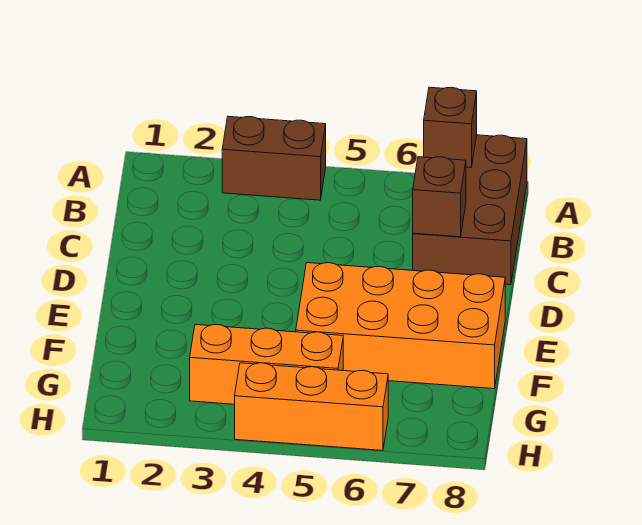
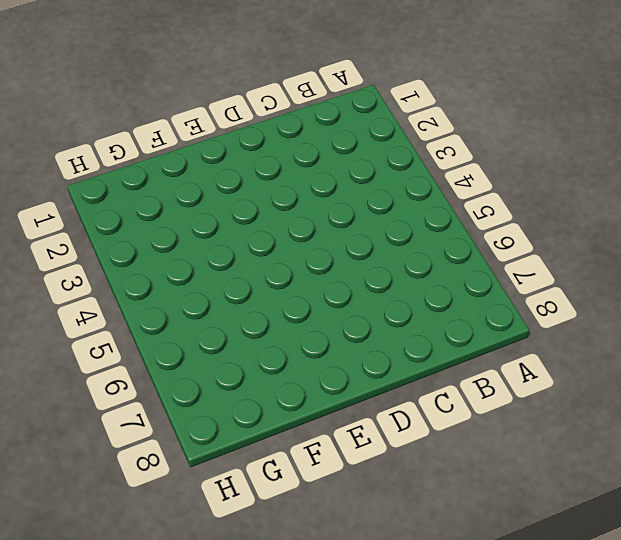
none -> brown brick A3:A4 level 1
none -> brown brick A7:C8 level 1

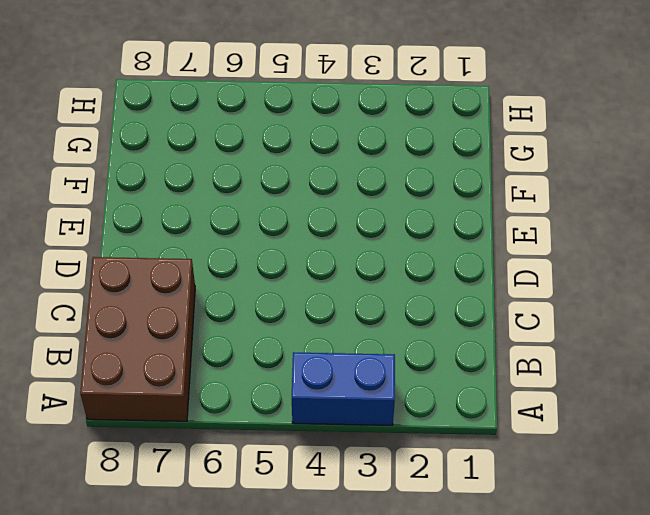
blue brick A3:A4 level 1 -> brown brick A3:A4 level 1
none -> orange brick E5:F8 level 1
none -> orange brick G3:G5 level 1

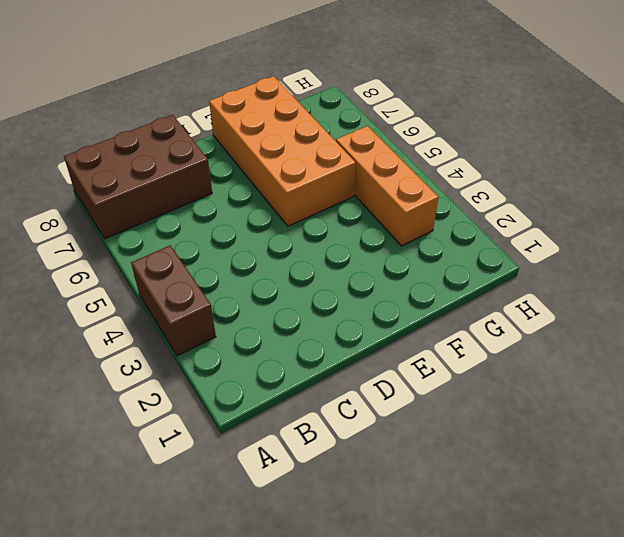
none -> orange brick H4:H6 level 1
none -> brown brick A7 level 2

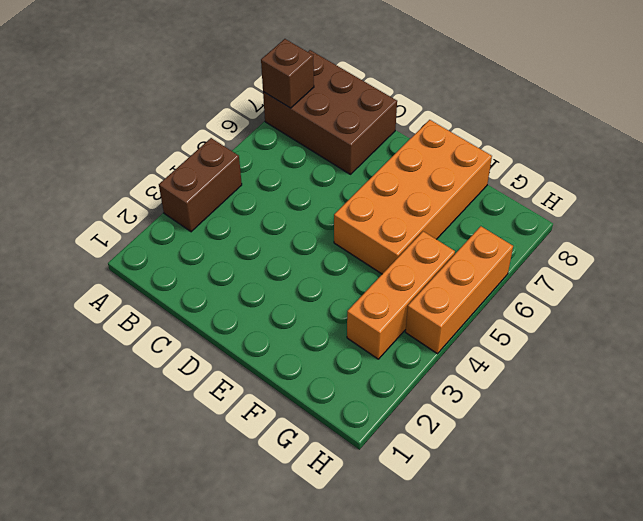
none -> brown brick C7 level 2

